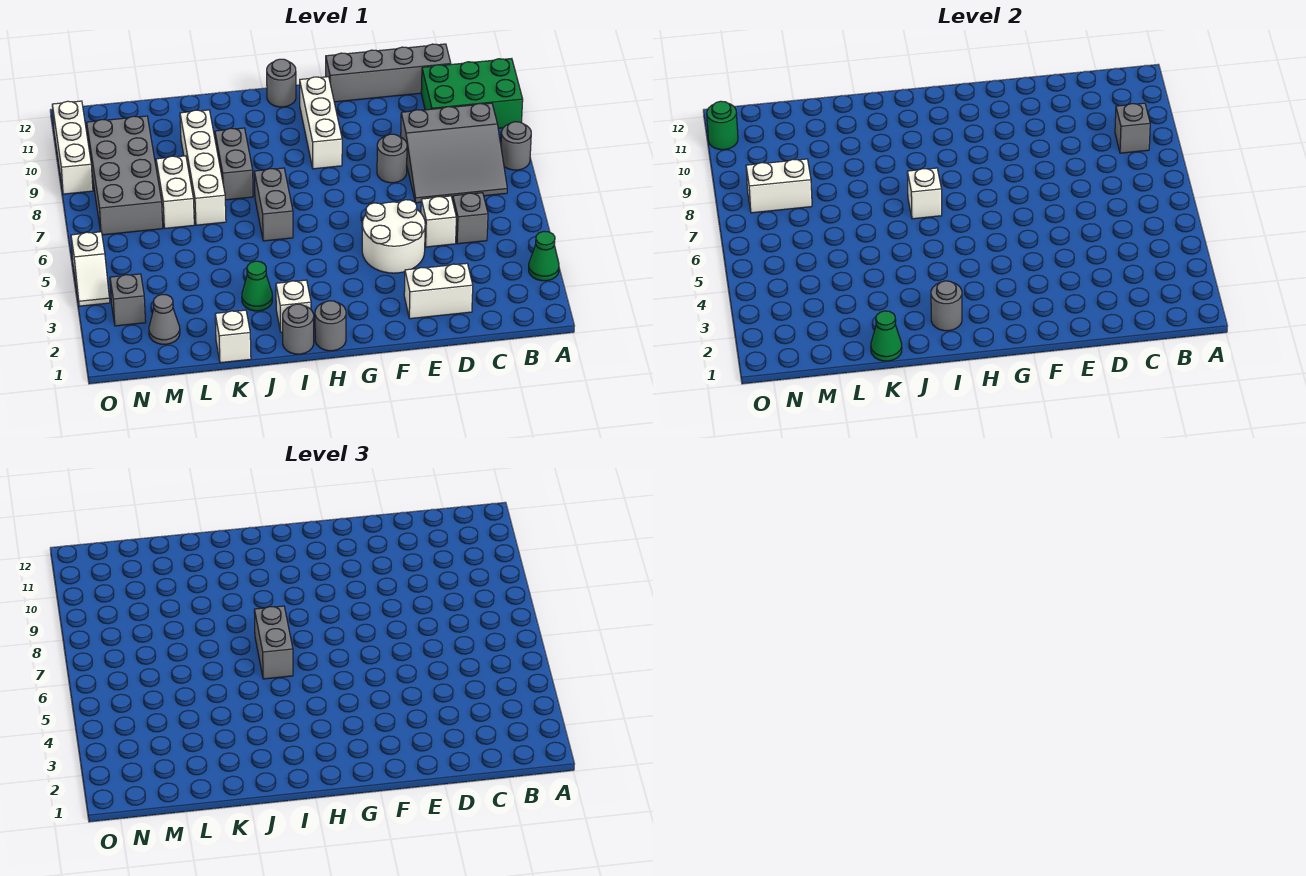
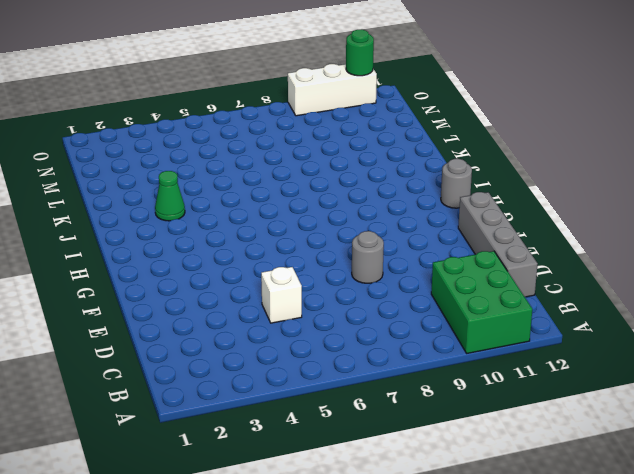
none -> green cone A3 level 1
none -> grey round brick A8 level 1
none -> grey slope B7:D9 level 1 top 9
none -> grey brick C5 level 1

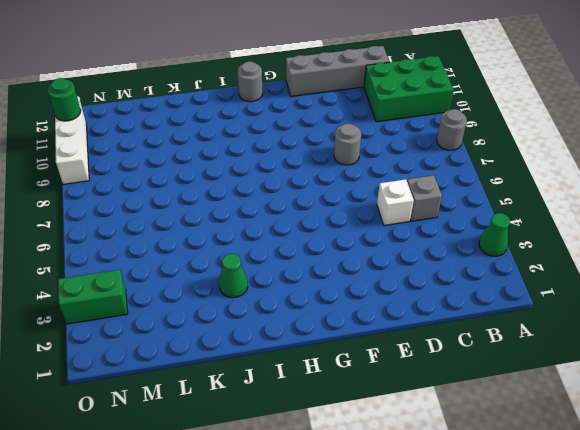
green brick N3:O3 level 1 -> grey brick N3 level 1
none -> grey slope B7:D9 level 1 top 9
none -> white brick D2:E2 level 1
none -> white round brick E4:F5 level 1
none -> white brick G9:G11 level 1

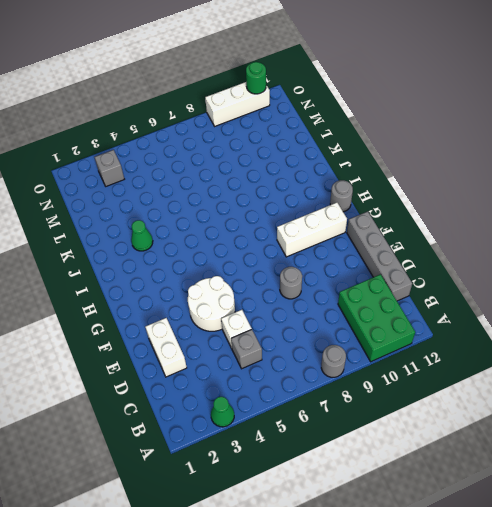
none -> grey slope B7:D9 level 1 top 9
none -> grey round brick H1 level 1
none -> grey round brick I1 level 1
none -> white brick I2 level 1

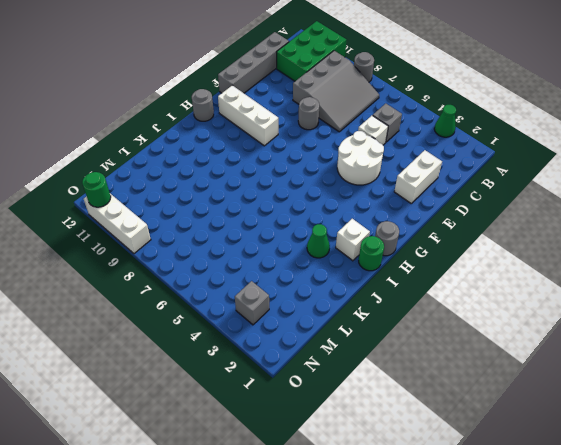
green round brick I1 level 1 -> grey round brick I1 level 1
none -> grey brick I6:I7 level 1
none -> grey brick J8:J9 level 1
none -> white brick K1 level 1
none -> white brick K7:K10 level 1

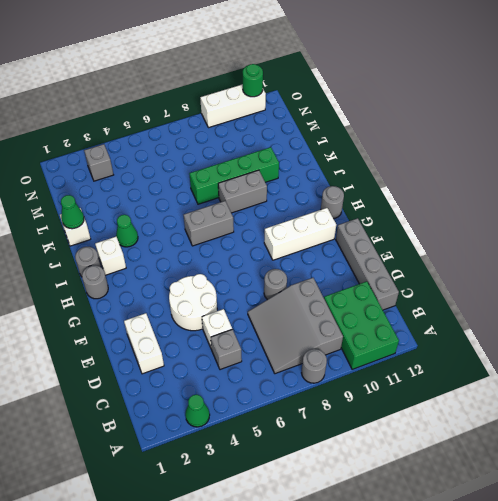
green brick K7:K10 level 1 -> white brick K7:K10 level 1
none -> white brick L7:L8 level 1
none -> grey cone M2 level 1
none -> grey brick M7:N10 level 1
none -> white slope O4:O5 level 1 top 5

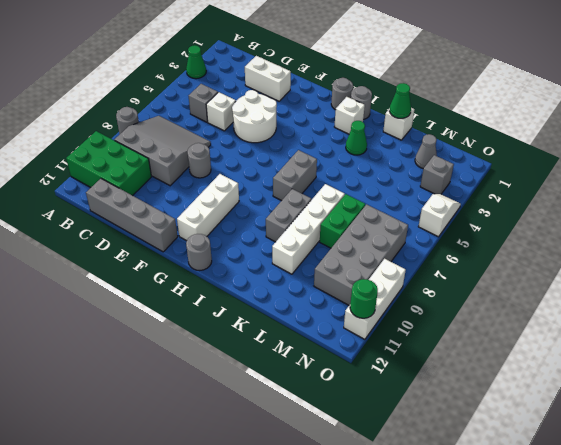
green brick L7:L8 level 1 -> white brick L7:L8 level 1
none -> grey brick B9 level 2
none -> grey round brick I2 level 2
none -> white brick I7 level 2
none -> white brick M8:N8 level 2

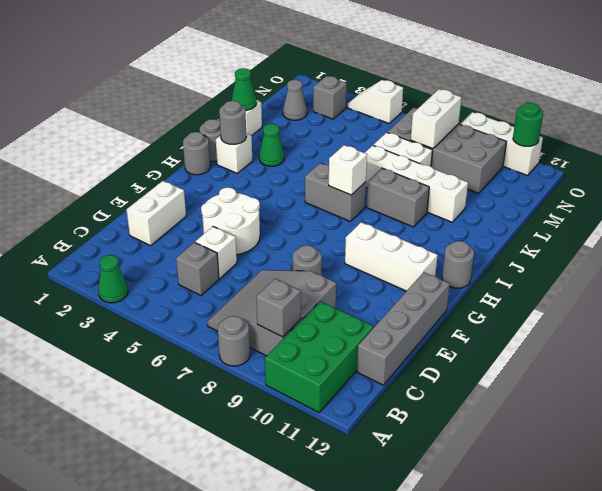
none -> grey brick I6:I7 level 3

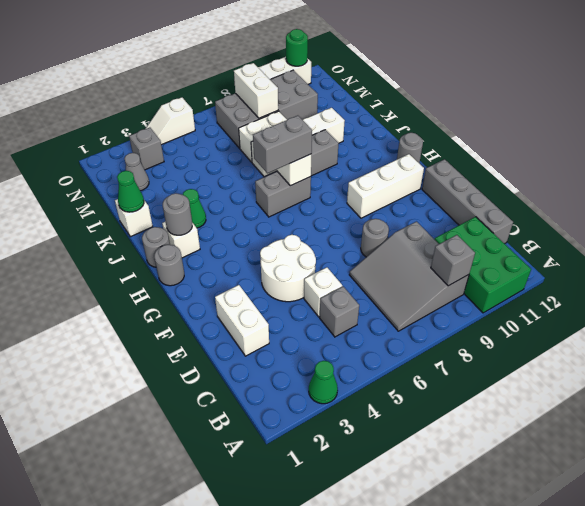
none -> grey round brick A8 level 1

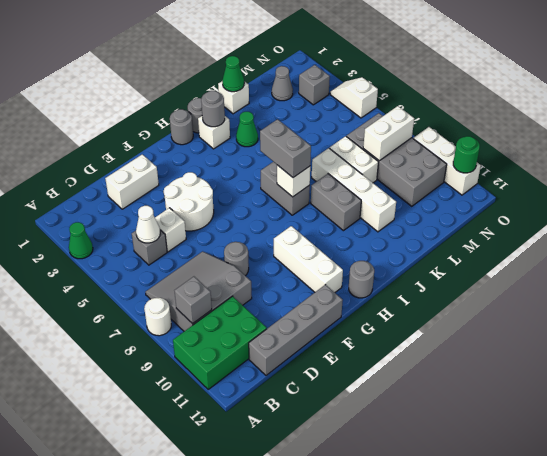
white round brick A8 level 1 -> grey round brick A8 level 1
white cone C5 level 2 -> none

